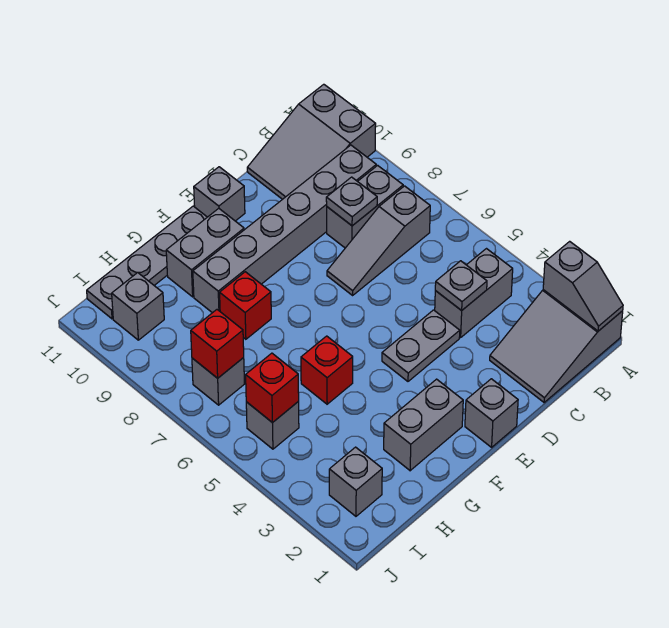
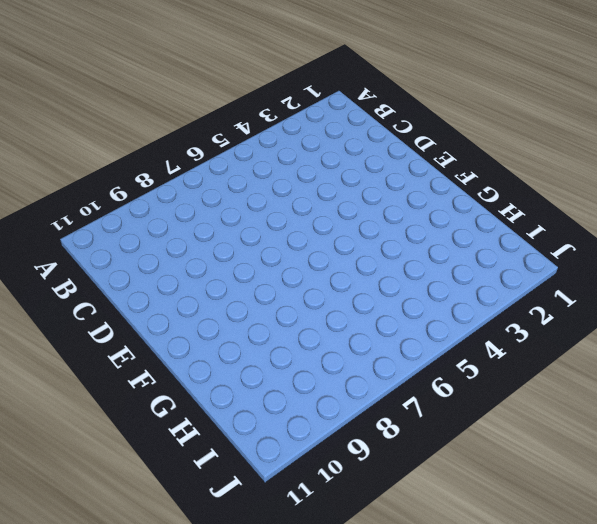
none -> grey slope A1:C2 level 1 top A
none -> grey slope A10:C11 level 1 top A
none -> grey brick B4:C4 level 1

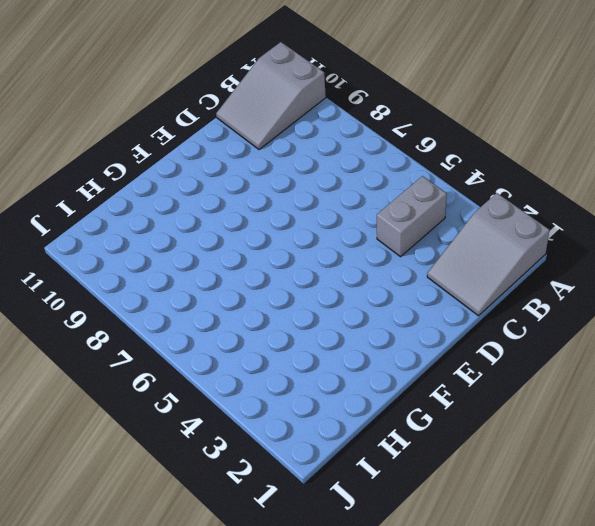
none -> grey slope B7:D7 level 1 top B
none -> grey brick B8:C8 level 1
none -> grey brick B9:G9 level 1

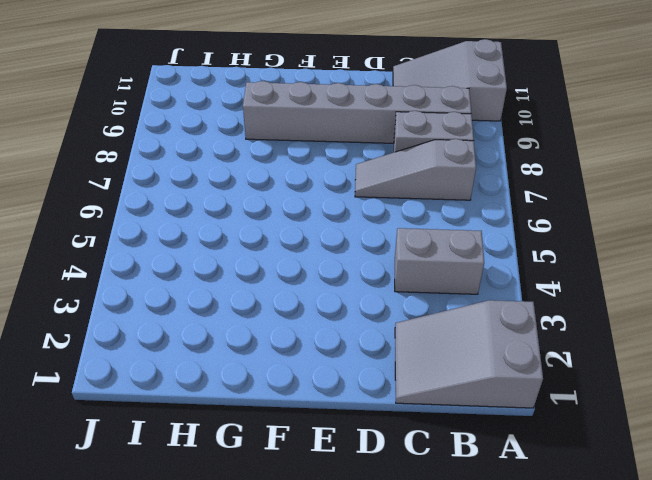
none -> grey plate D4:E4 level 1
none -> grey brick E1 level 1
none -> grey brick E11 level 1

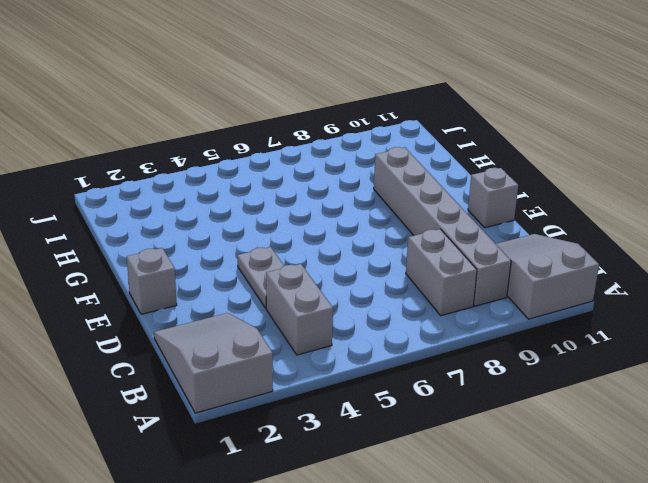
none -> grey slope B7:D7 level 1 top B
none -> grey brick F2:G2 level 1
none -> grey brick F10:G10 level 1

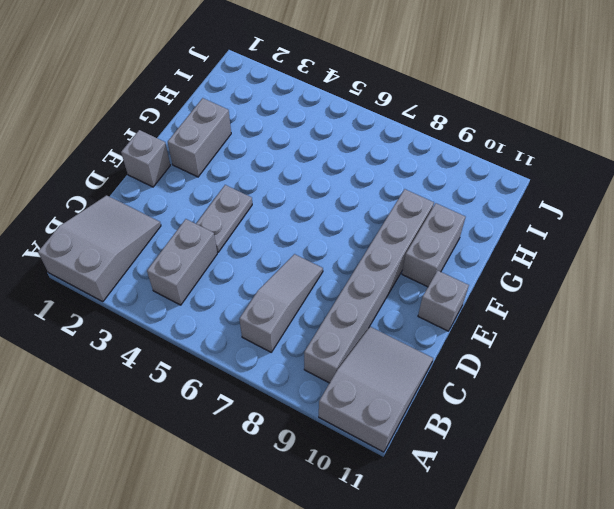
none -> grey brick B8:C8 level 1
none -> grey plate F11:I11 level 1
none -> red brick G5 level 1

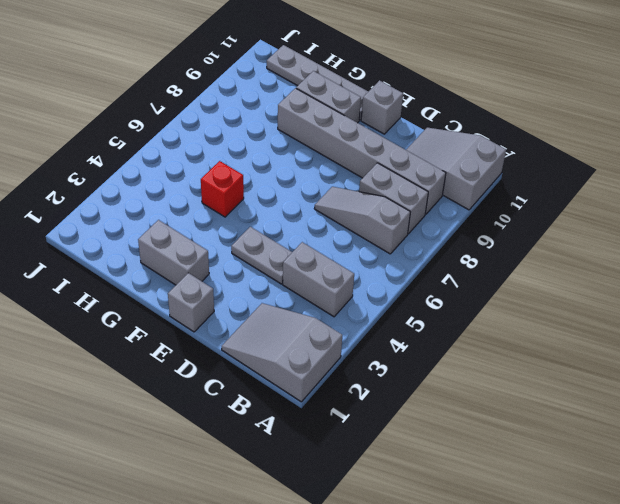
none -> red brick G8 level 1
none -> grey brick I2 level 1
none -> grey brick I5 level 1

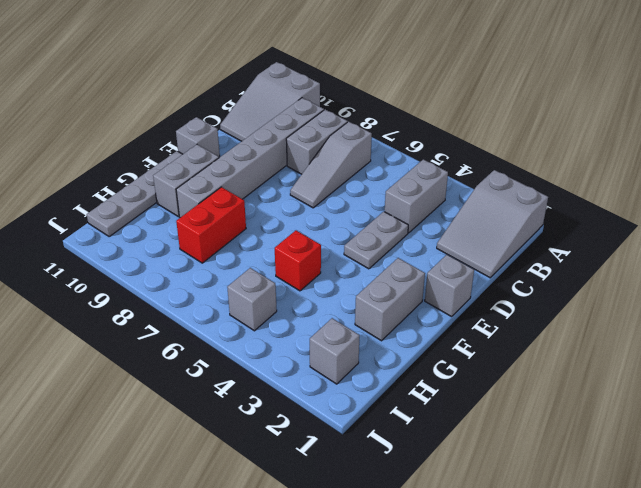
red brick G8:H8 level 1 -> red brick G8 level 1
none -> grey brick I7 level 1
none -> grey brick I10 level 1
none -> grey slope A1:A2 level 2 top 2

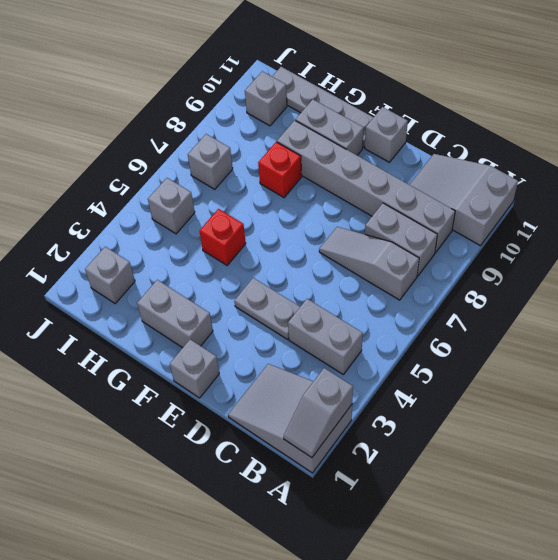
none -> grey plate C4 level 2
none -> grey plate C8 level 2
none -> red brick I5 level 2

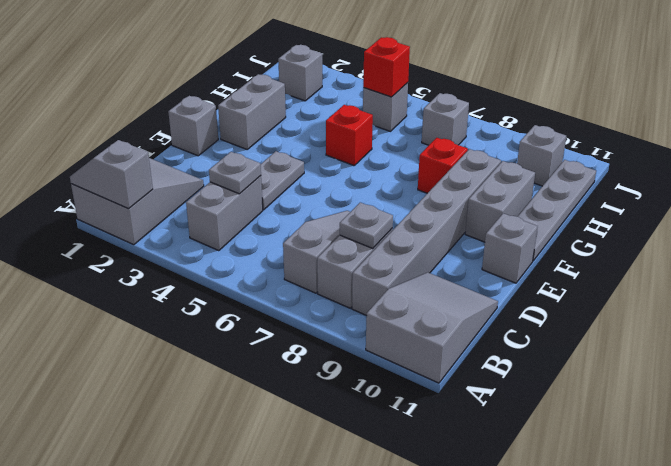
none -> red brick I7 level 2

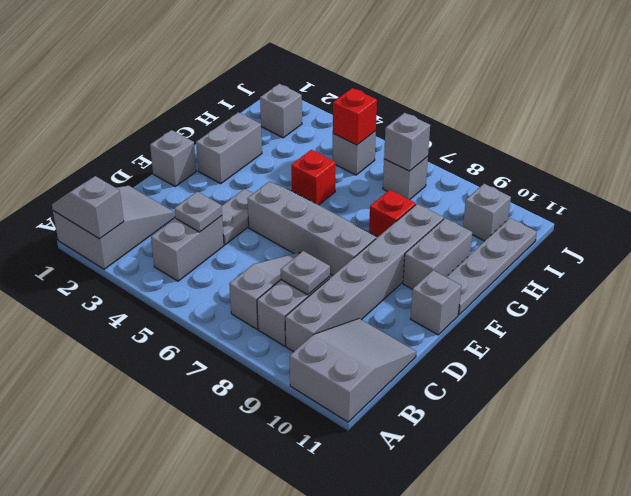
grey slope E5:F8 level 1 top E -> none
grey brick I7 level 2 -> red brick I7 level 2

